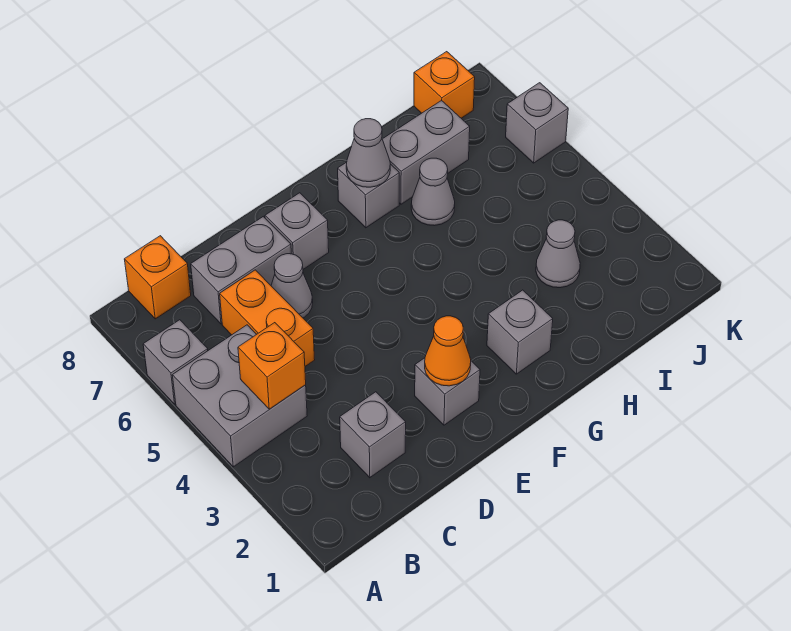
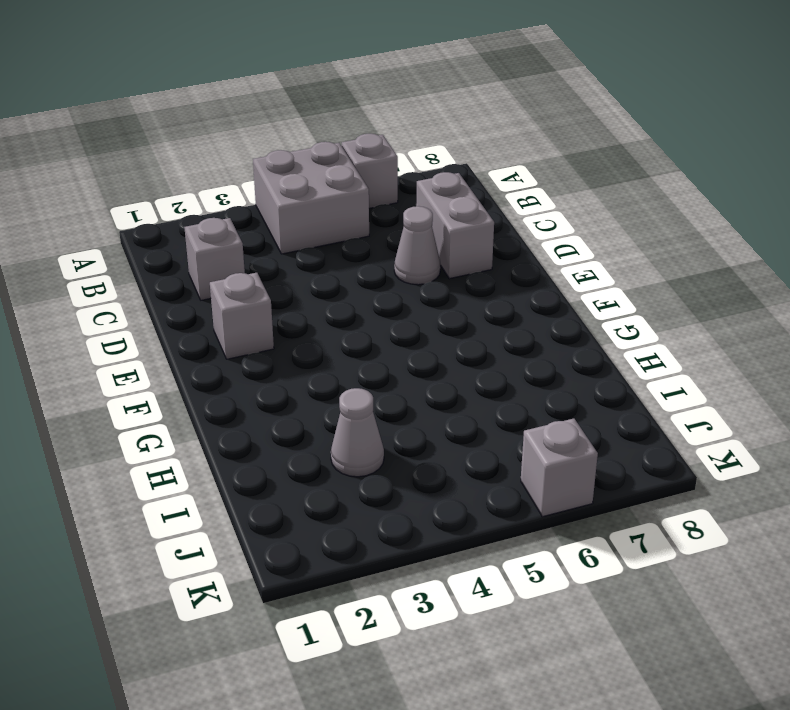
none -> orange brick B8 level 1
none -> orange brick C5:C6 level 1
none -> grey brick E7 level 1

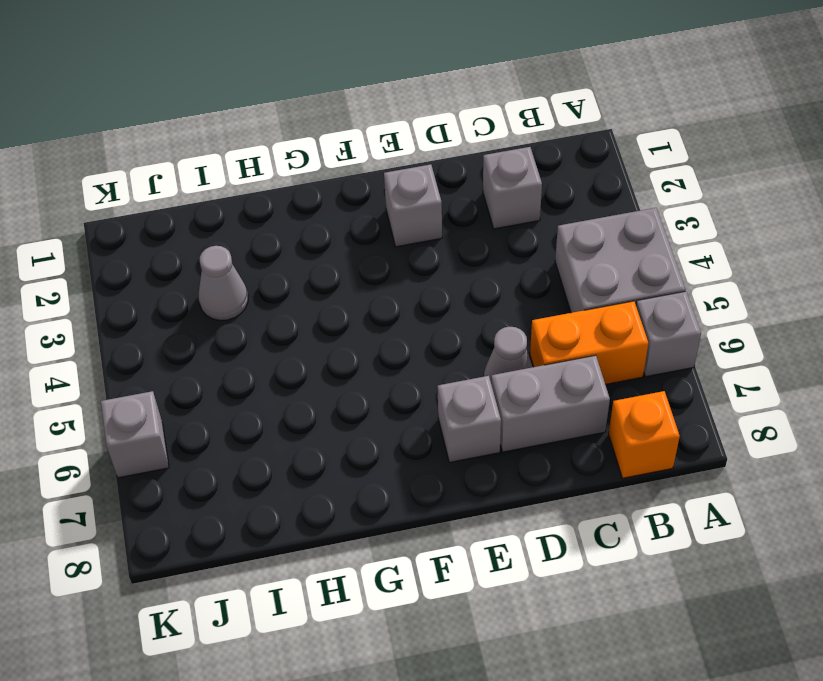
orange brick B6:C6 level 1 -> orange brick C5:C6 level 1
none -> grey brick G2 level 1
none -> grey brick G7 level 1
none -> grey cone H6 level 1

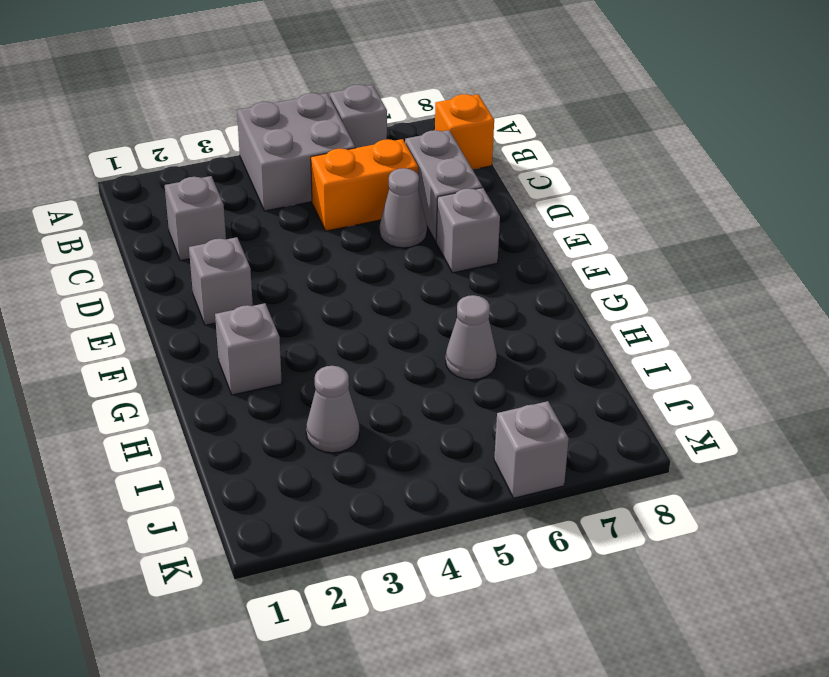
none -> grey brick G7 level 1
none -> grey brick H7:I7 level 1
none -> orange brick J8 level 1

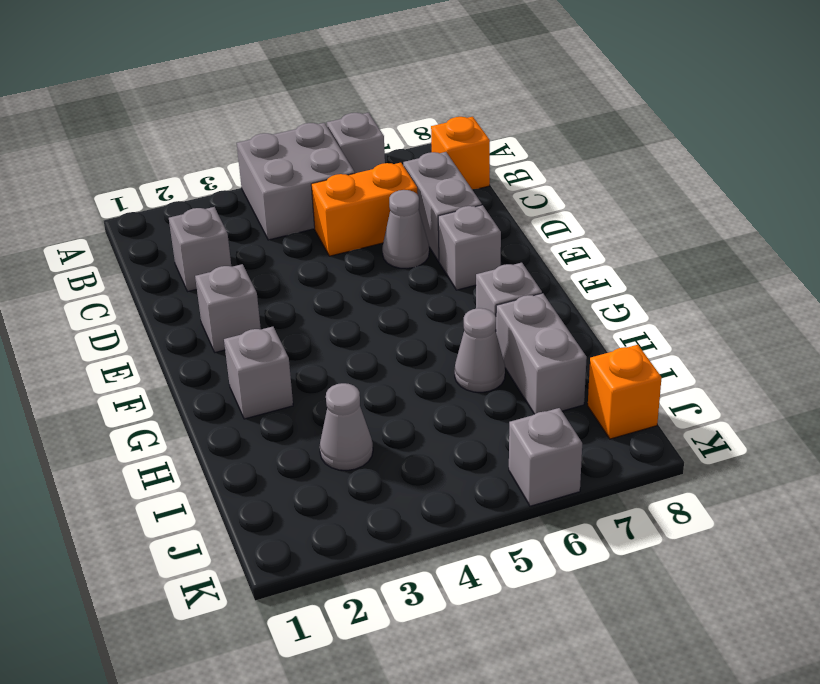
none -> orange brick B4 level 2
none -> orange cone E2 level 2
none -> grey cone G7 level 2

